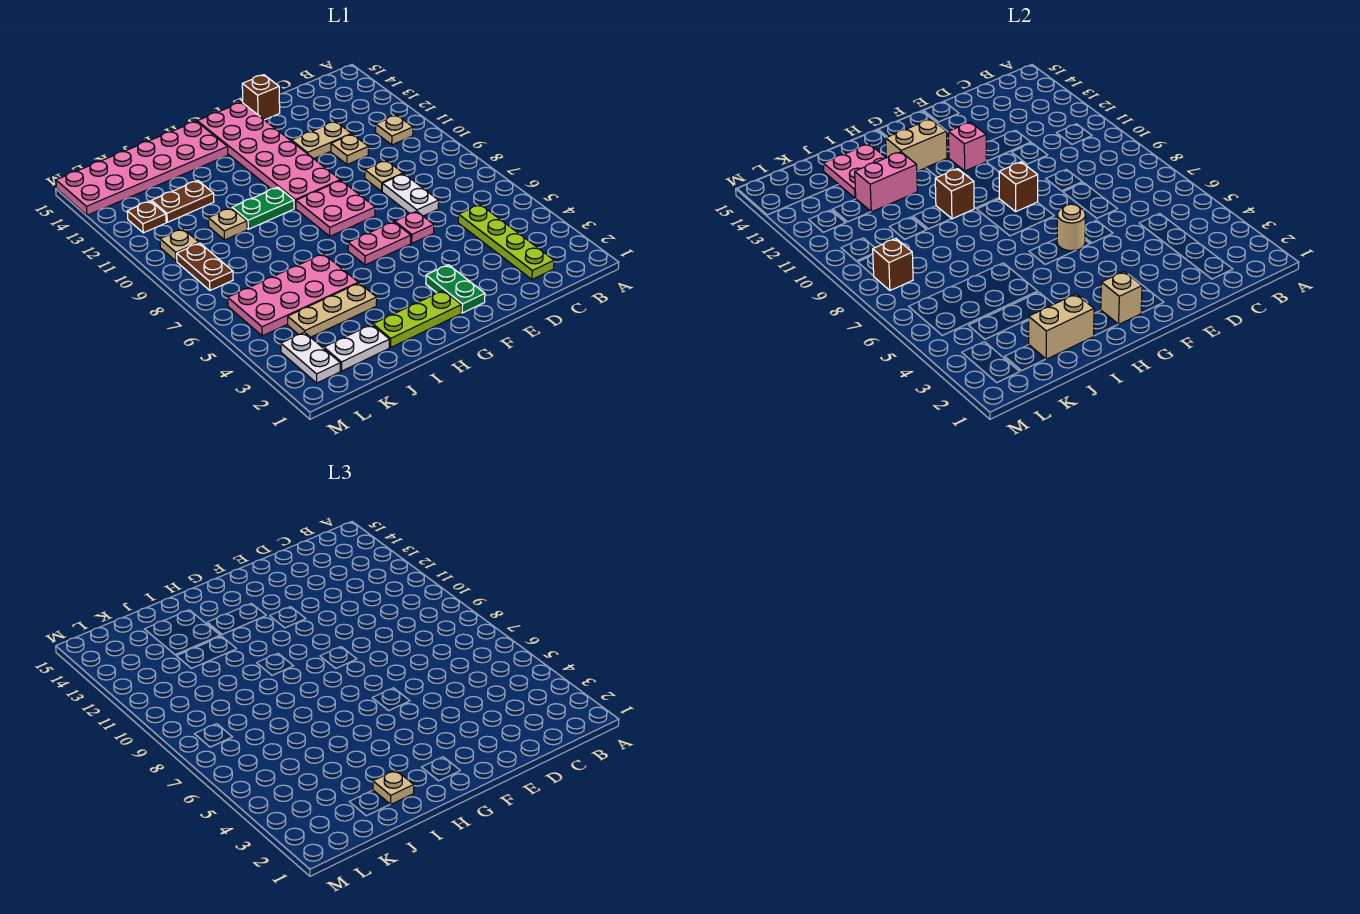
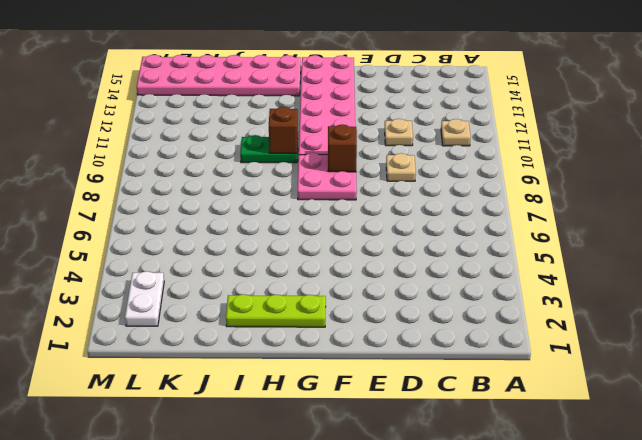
none -> lime plate C2:C5 level 1
none -> white plate D7:D8 level 1
none -> tan plate D12:E12 level 1
none -> pink plate E6 level 1

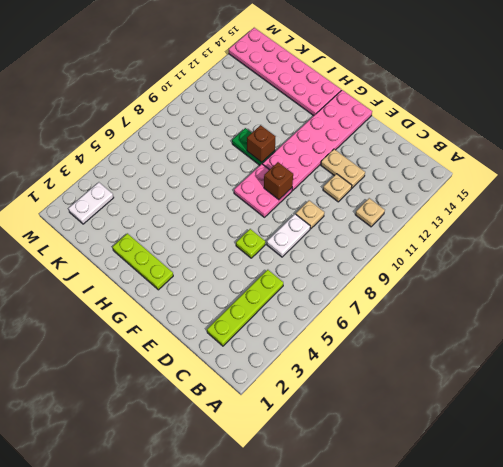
lime plate E6 level 1 -> pink plate E6 level 1
none -> brown brick E15 level 1
none -> green plate F2:F3 level 1
none -> pink plate F6:G6 level 1
none -> tan plate I4:K4 level 1

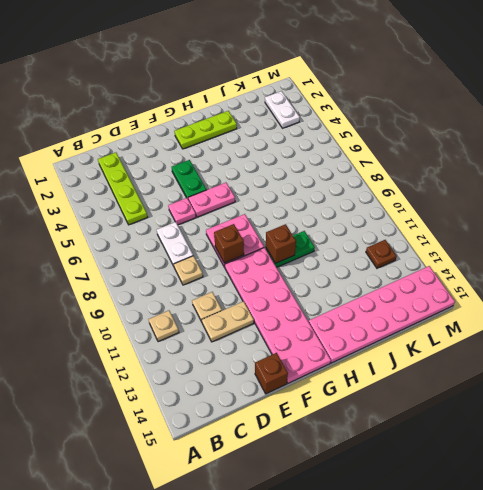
green plate F4:F5 level 1 -> green plate F2:F3 level 1
none -> tan plate I4:K4 level 1
none -> pink plate I5:L6 level 1
none -> white plate J2:K2 level 1
none -> tan plate J10 level 1

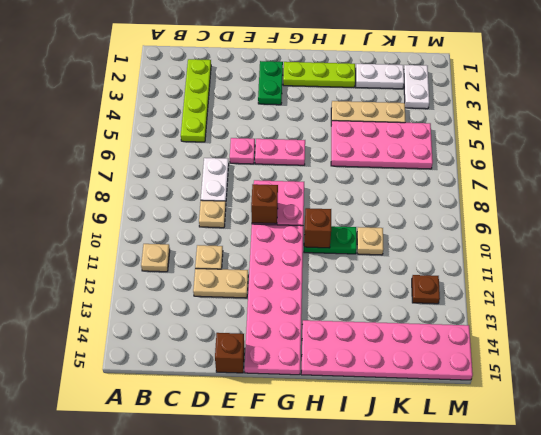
none -> brown plate J12:K12 level 1
none -> brown plate L8:L9 level 1
none -> tan plate L10 level 1
none -> tan round brick F6 level 2

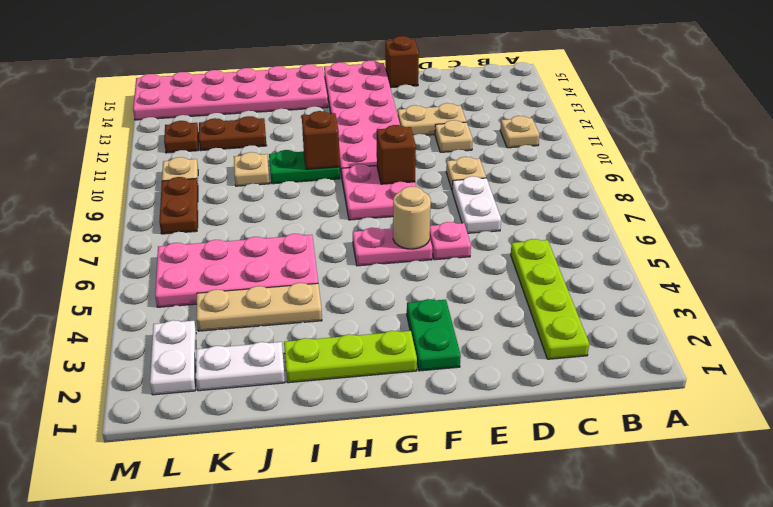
none -> pink brick F12 level 2
none -> tan brick G2 level 2
none -> tan brick G13:H13 level 2
none -> tan brick I2:J2 level 2

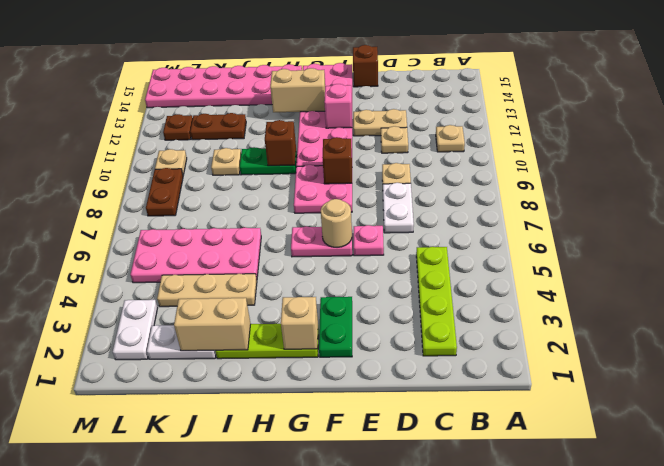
none -> pink brick I12:J12 level 2
none -> pink plate I13:J14 level 2
none -> brown brick L8 level 2
none -> tan plate I2 level 3

